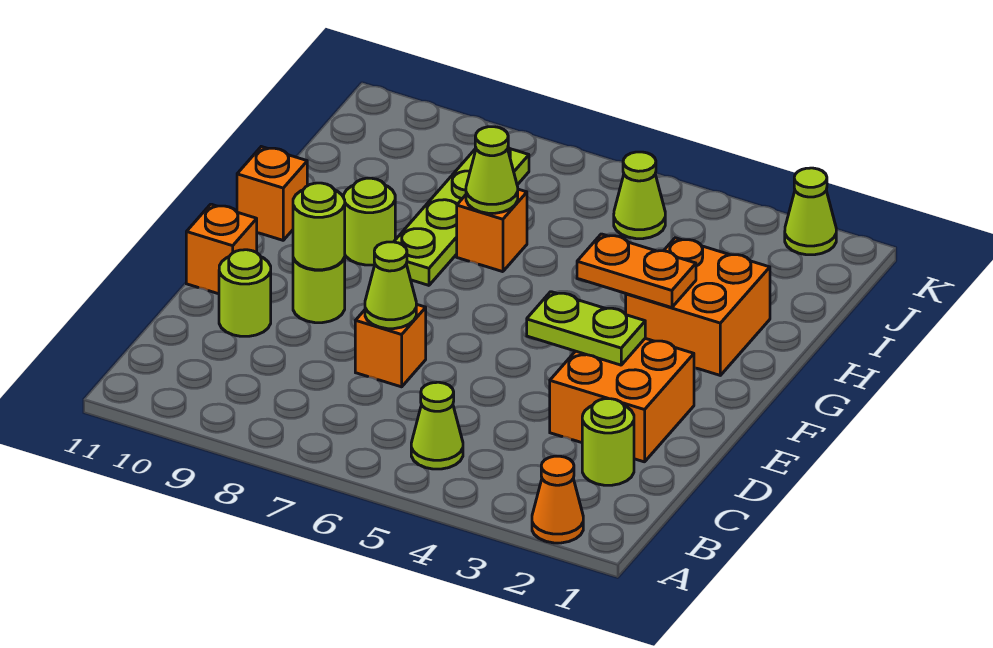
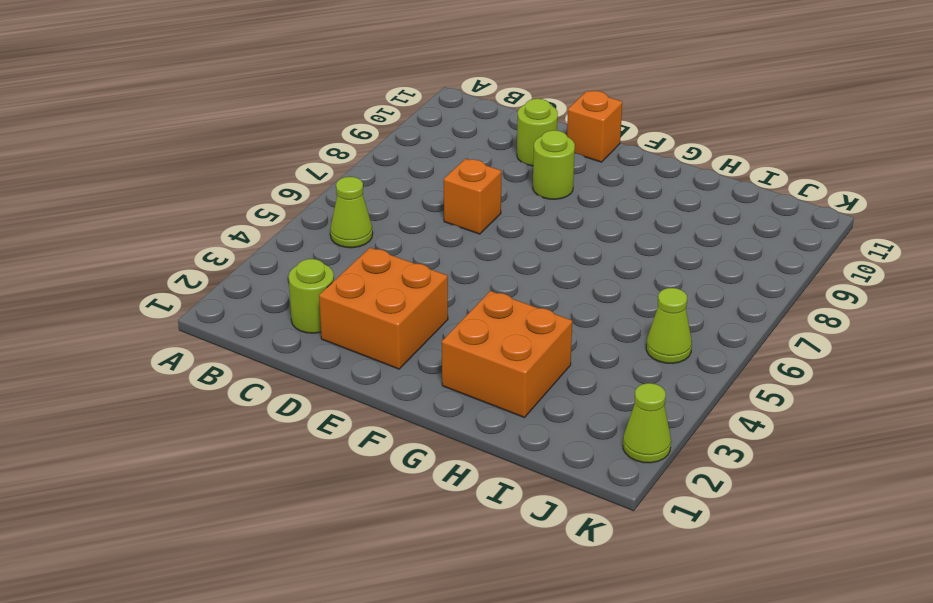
none -> orange cone A2 level 1
none -> lime plate G8:J8 level 1
none -> lime round brick G9 level 1

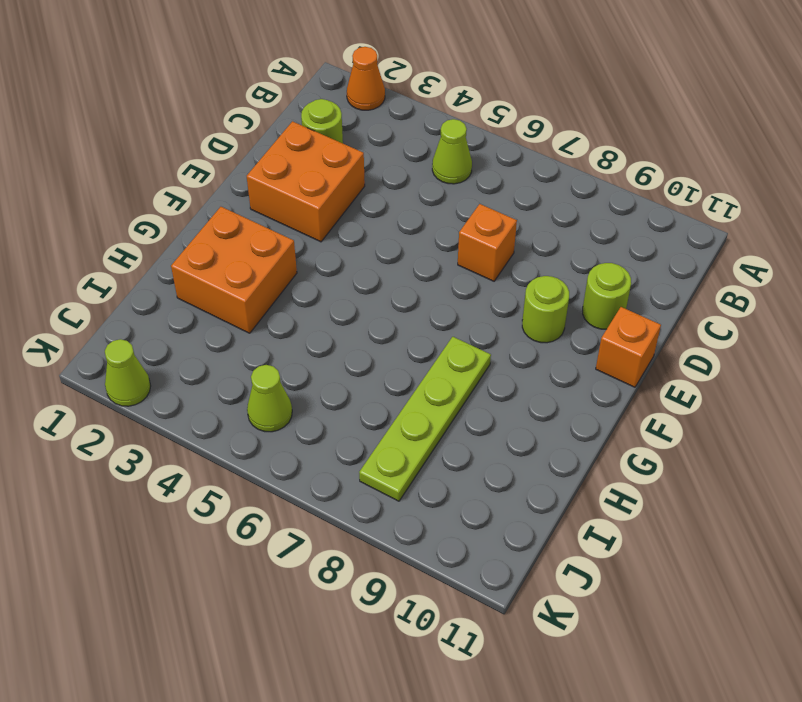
none -> lime round brick G9 level 1
none -> orange brick G11 level 1
none -> orange brick H7 level 1

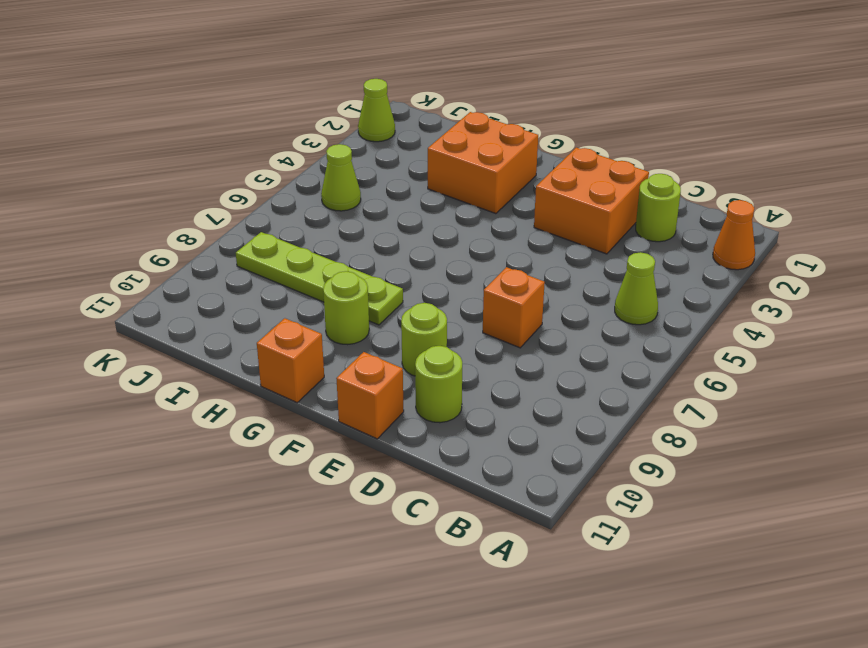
none -> orange brick H7 level 1
none -> lime cone D7 level 2
none -> lime plate E3:E4 level 2

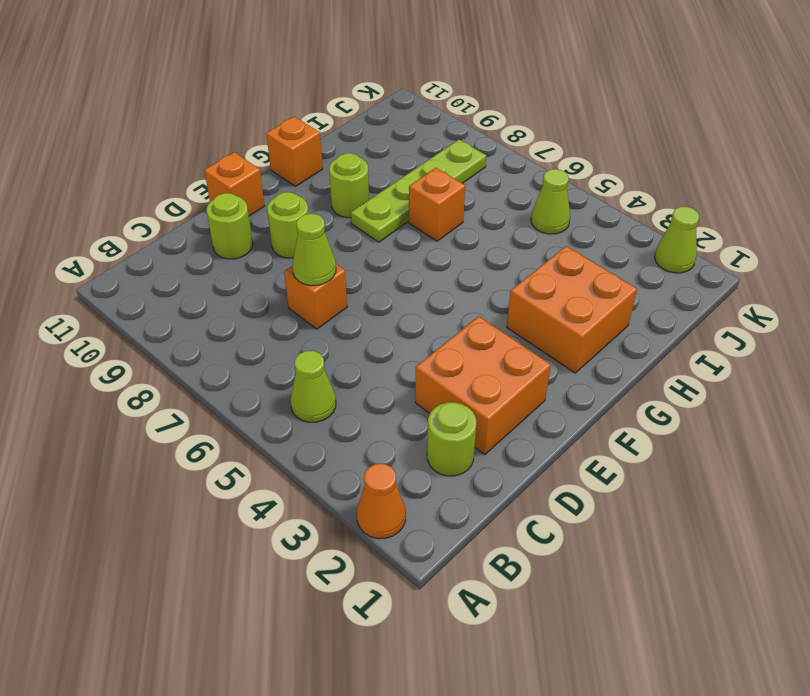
none -> lime plate E3:E4 level 2
none -> lime round brick E9 level 2
none -> orange plate G3:G4 level 2

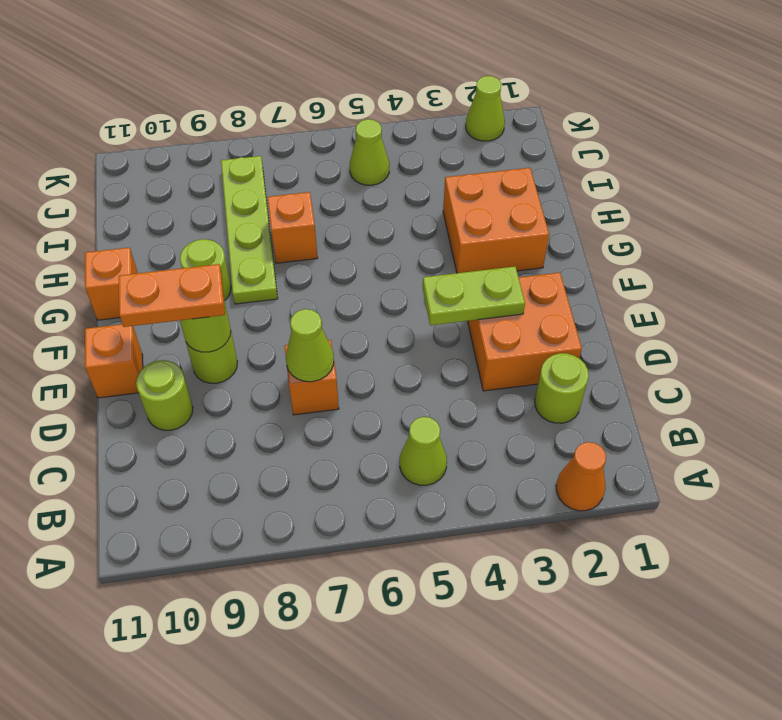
orange plate E9:E10 level 3 -> orange plate G3:G4 level 2
none -> lime cone H7 level 2

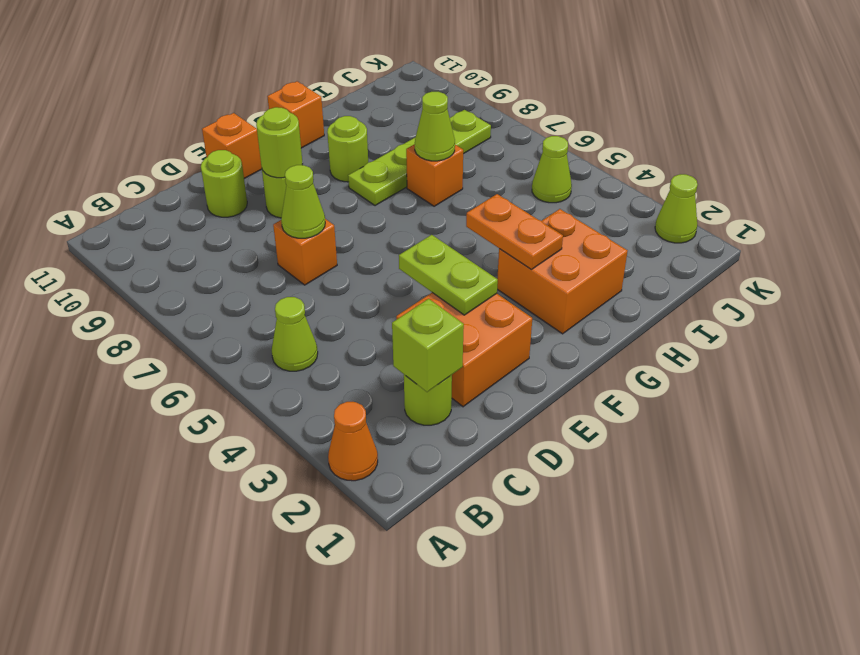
lime brick C2 level 2 -> none

